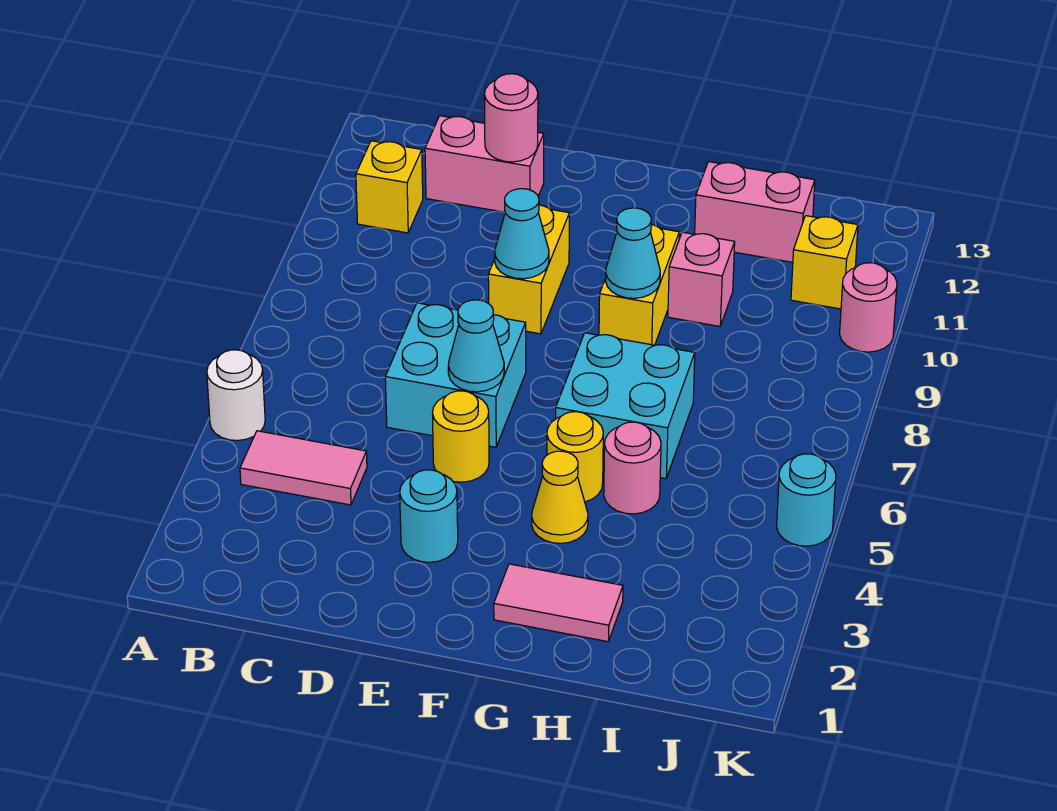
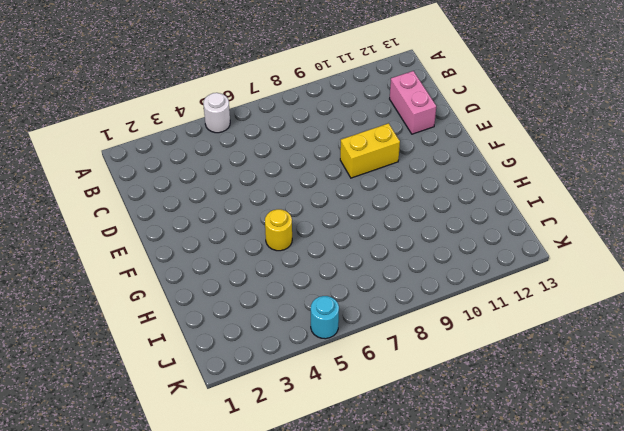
none -> pink tile B4:C4 level 1
none -> yellow brick B11 level 1
none -> cyan brick D6:E7 level 1

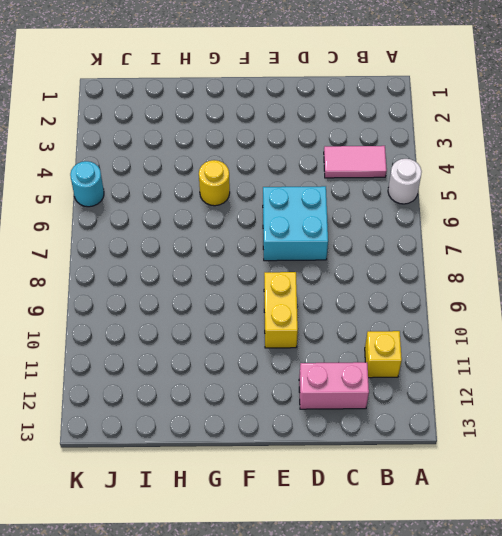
none -> cyan round brick E3 level 1
none -> yellow round brick E5 level 1
none -> pink tile G2:H2 level 1

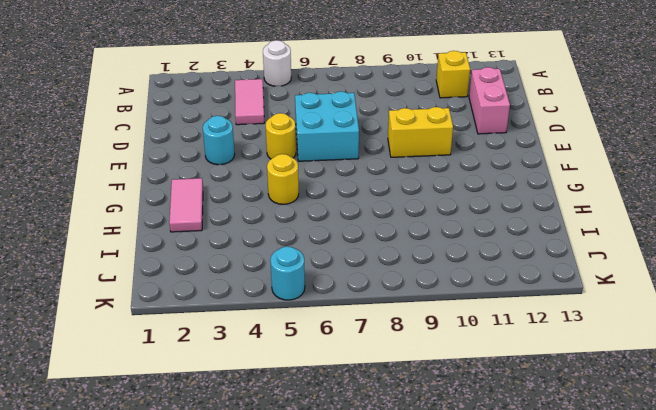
none -> yellow cone G4 level 1
none -> cyan brick G6:H7 level 1
none -> yellow brick G9:G10 level 1

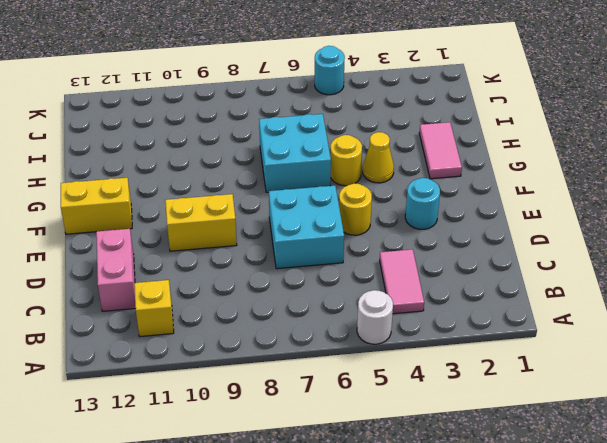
yellow brick F12:F13 level 1 -> yellow brick G9:G10 level 1
none -> pink round brick H5 level 1
none -> pink brick H10 level 1
none -> pink brick H12:I12 level 1

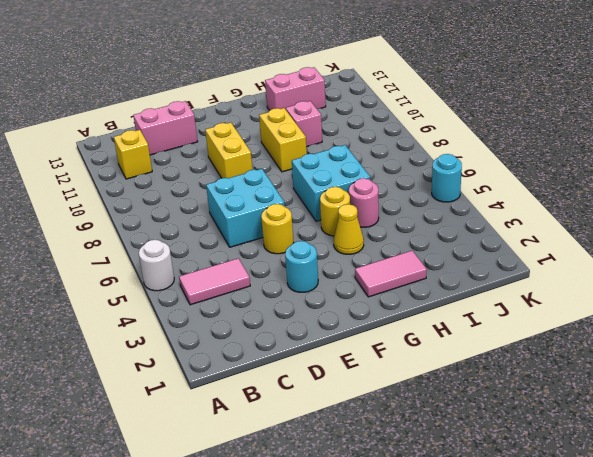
none -> yellow brick J11 level 1
none -> pink round brick K10 level 1
none -> pink round brick D12 level 2

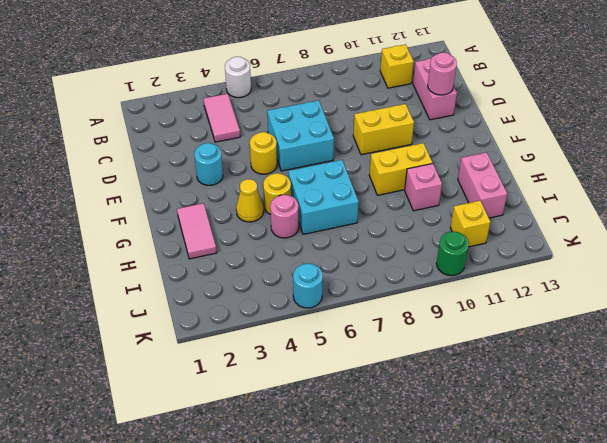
green round brick K10 level 1 -> pink round brick K10 level 1
none -> cyan cone E6 level 2
none -> cyan cone E9 level 2
none -> cyan cone G9 level 2

